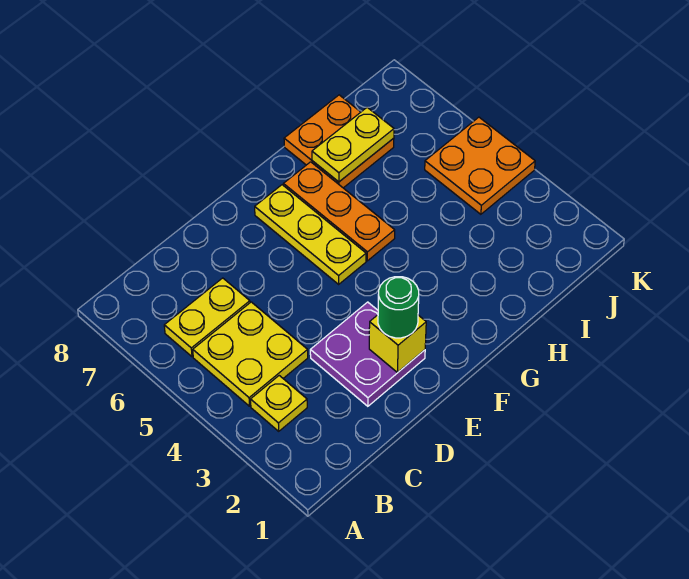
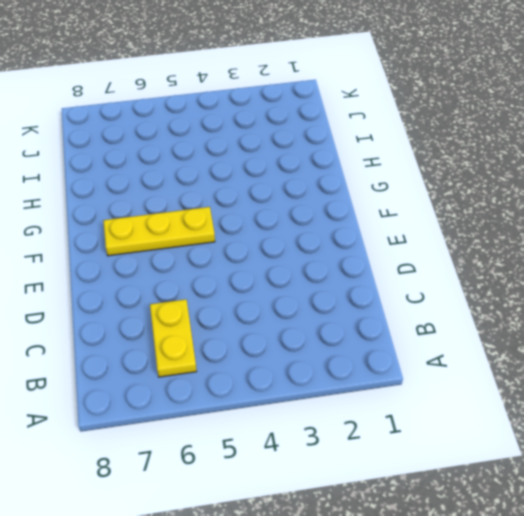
none -> yellow plate B3 level 1
none -> yellow plate B4:C5 level 1

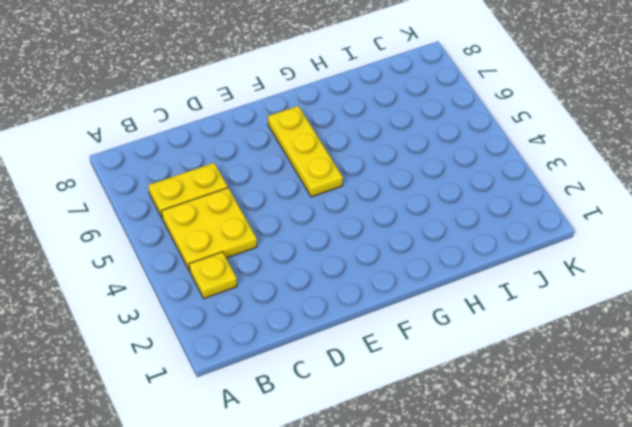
none -> purple plate D2:E3 level 1
none -> orange plate G5:G7 level 1

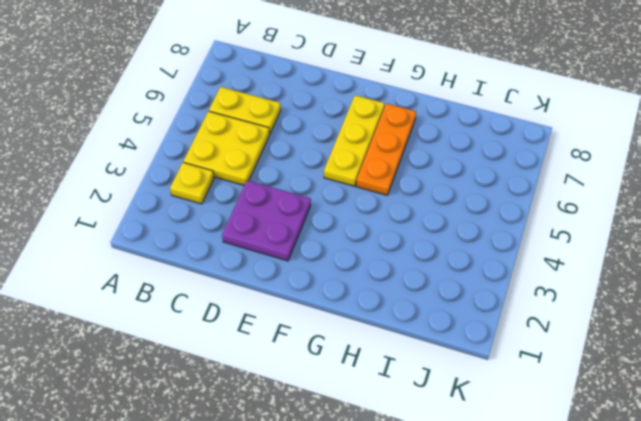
none -> orange plate H7:I8 level 1
none -> orange plate J4:K5 level 1

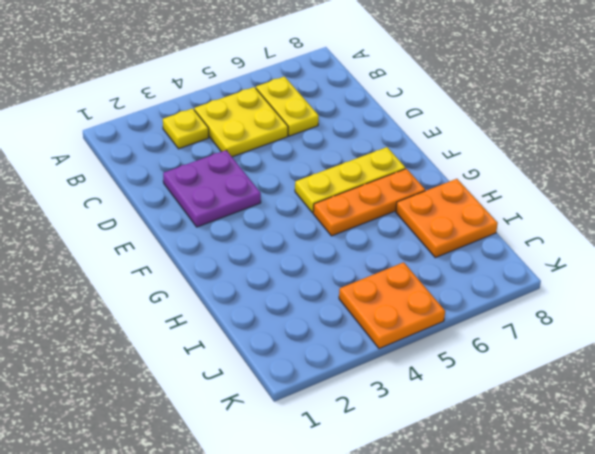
none -> yellow brick E2 level 2
none -> yellow plate H7:I7 level 2

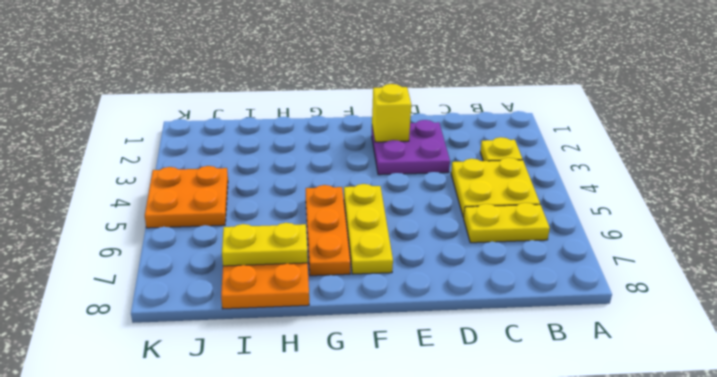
none -> green round brick E2 level 3

